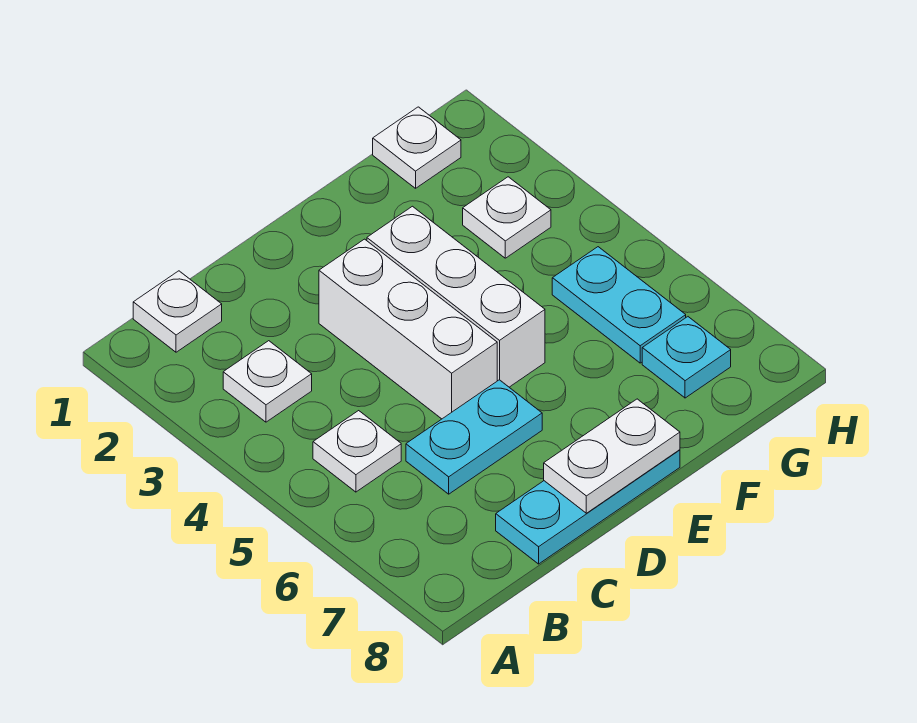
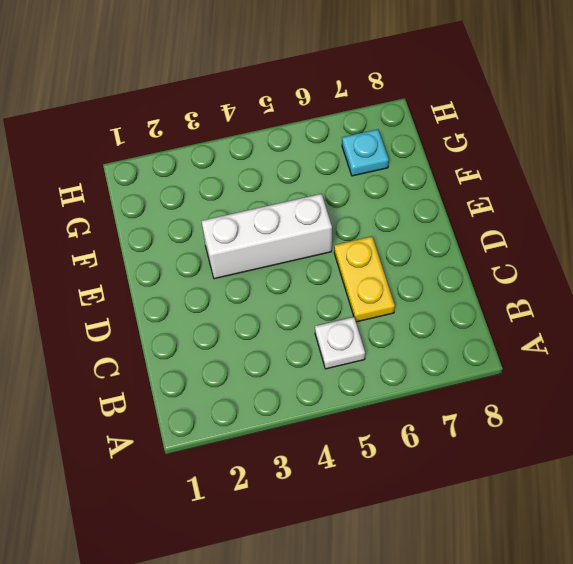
yellow plate C6:D6 level 1 -> cyan plate C6:D6 level 1
none -> white plate B1 level 1
none -> white plate B3 level 1
none -> cyan plate C8:E8 level 1

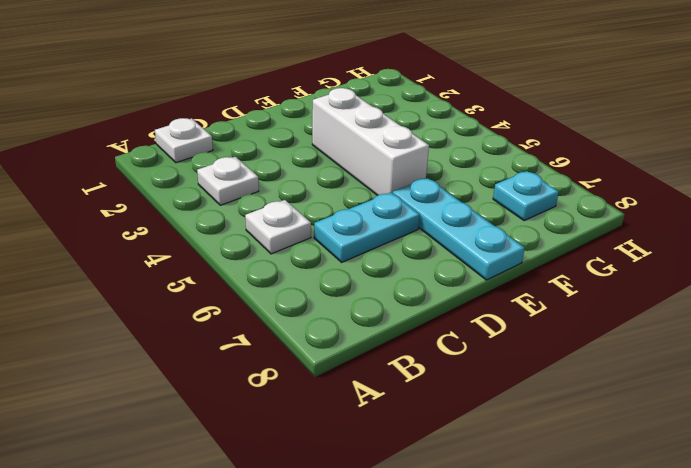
cyan plate E6:E8 level 1 -> cyan plate C8:E8 level 1
none -> white brick D3:D5 level 1
none -> white plate G1 level 1
none -> white plate G3 level 1

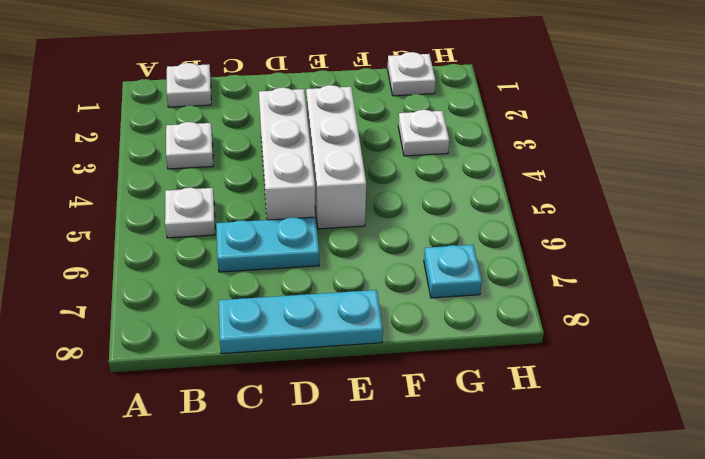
none -> cyan plate G5:G6 level 1
none -> white plate D8:E8 level 2

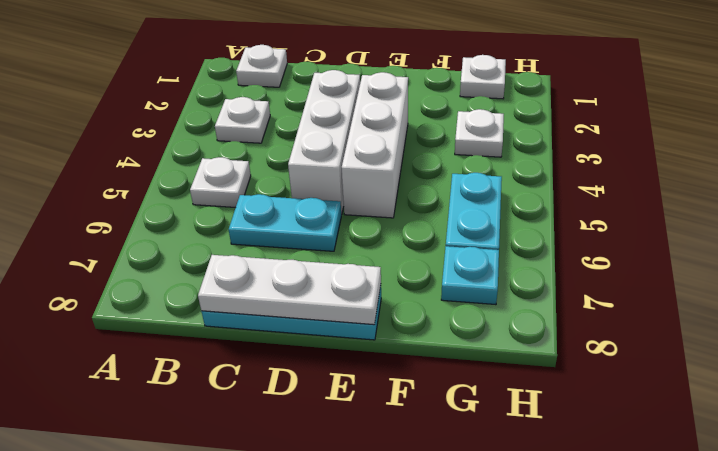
white plate C8:E8 level 2 -> white plate D8:E8 level 2

